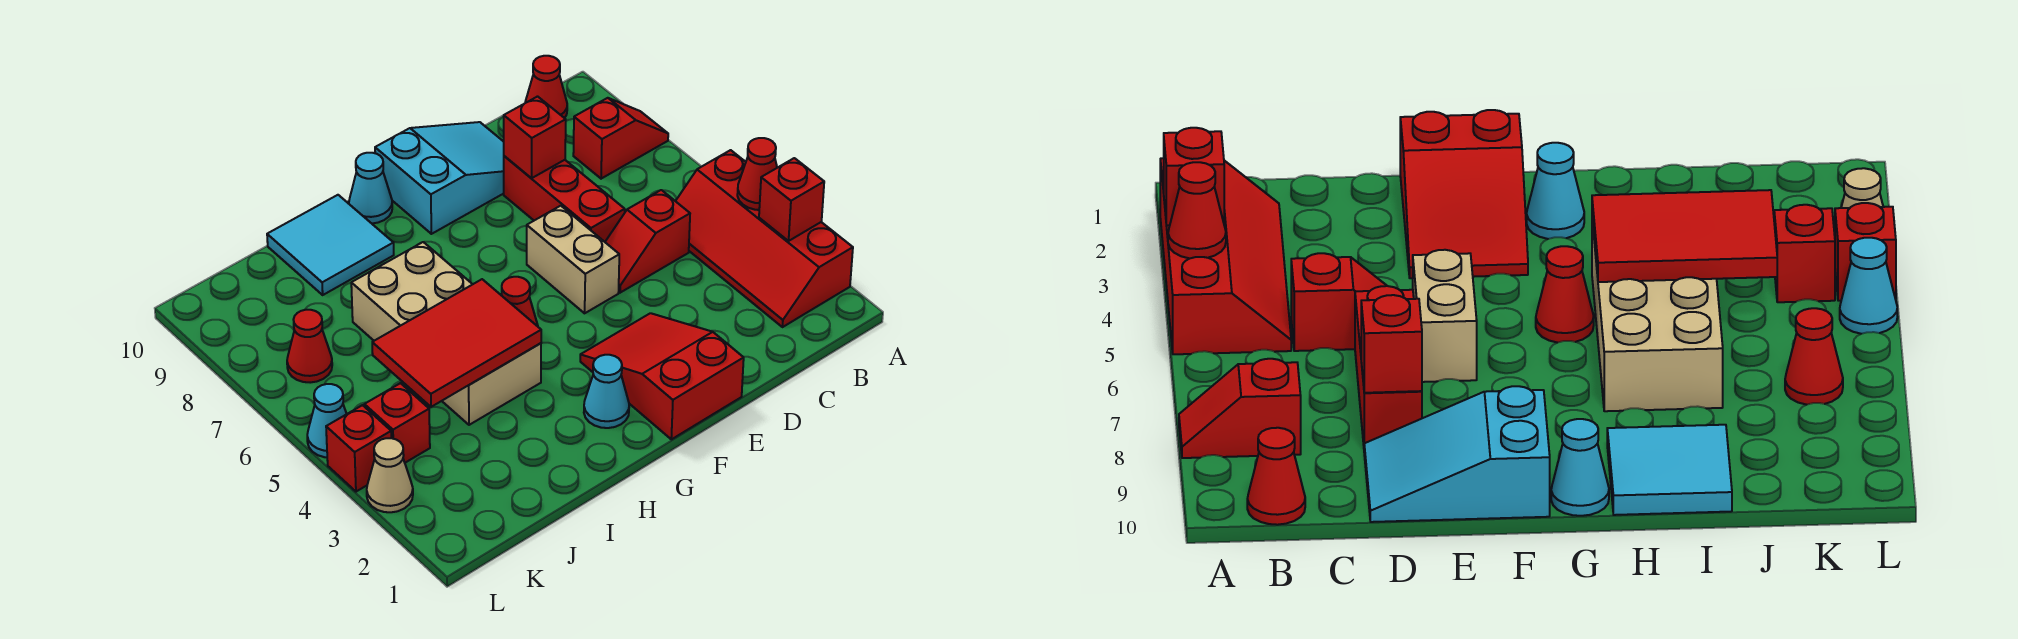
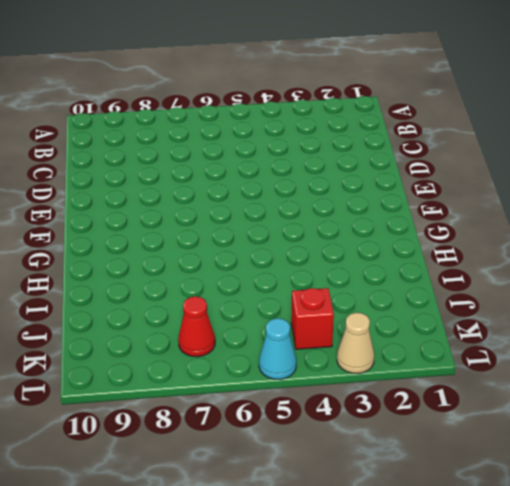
none -> red slope A2:B5 level 1 top A
none -> red slope A8:B8 level 1 top B
none -> red cone B10 level 1

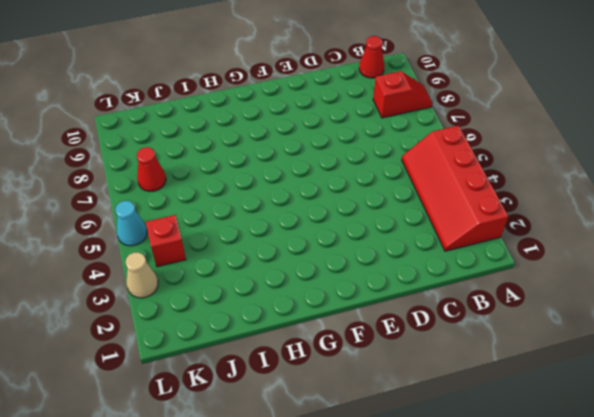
none -> red slope C5:D5 level 1 top C
none -> red brick D6:D8 level 1
none -> cyan slope D9:F10 level 1 top F

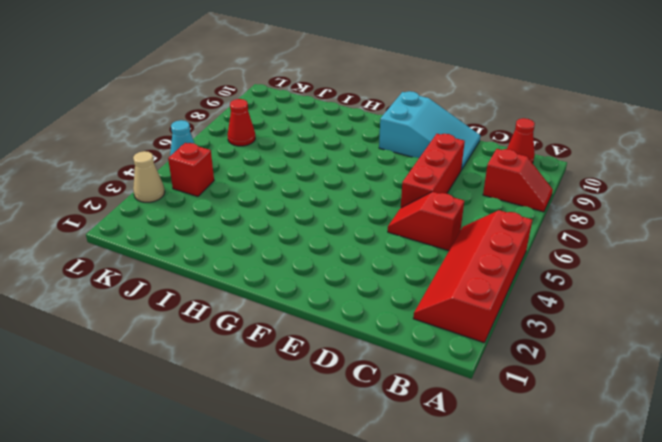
none -> red slope E1:F3 level 1 top 1
none -> tan brick E5:E6 level 1
none -> cyan cone G2 level 1

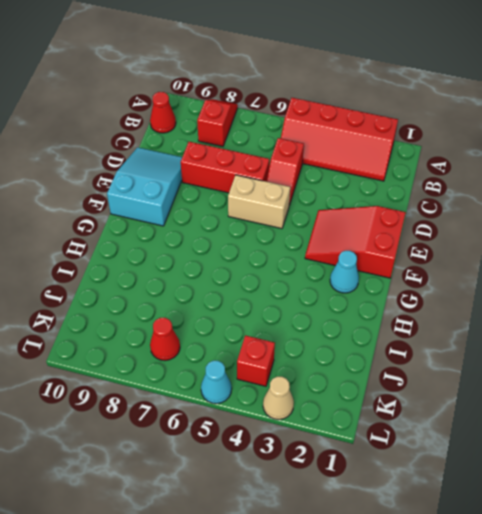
none -> red cone G5 level 1
none -> cyan cone G10 level 1
none -> tan brick H4:I7 level 1

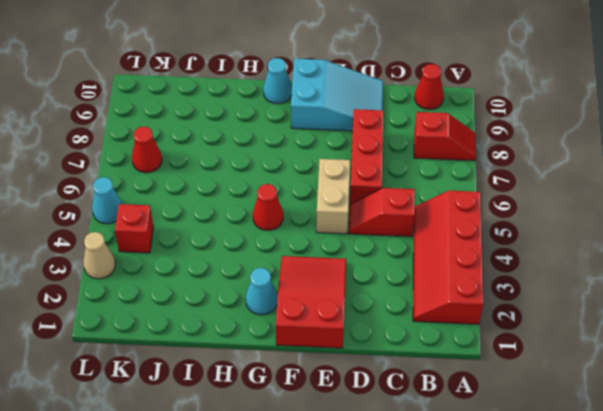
none -> tan brick H4:I7 level 1
none -> cyan tile H9:I10 level 1
none -> red brick L4 level 1

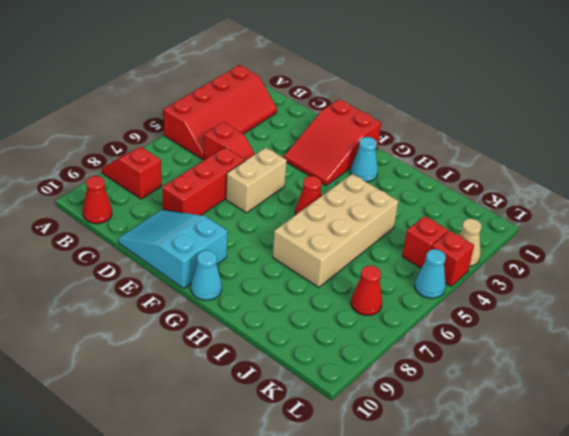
none -> cyan tile H9:I10 level 1
none -> red brick A3 level 2
none -> red cone A4 level 2

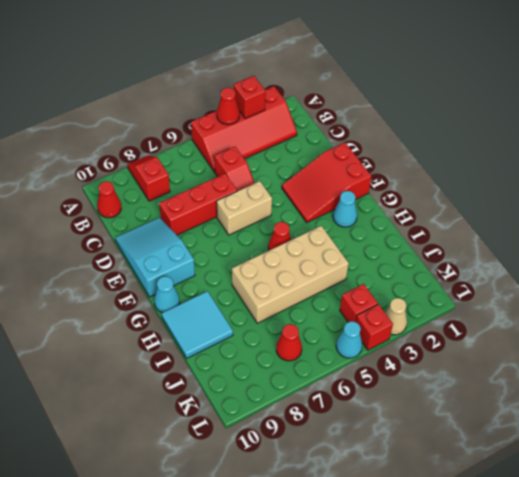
none -> red brick D8 level 2
none -> red tile H4:J5 level 2

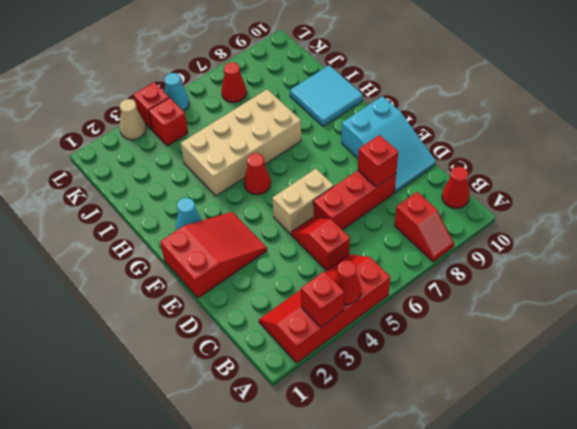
none -> cyan cone G10 level 1
none -> red tile H4:J5 level 2

